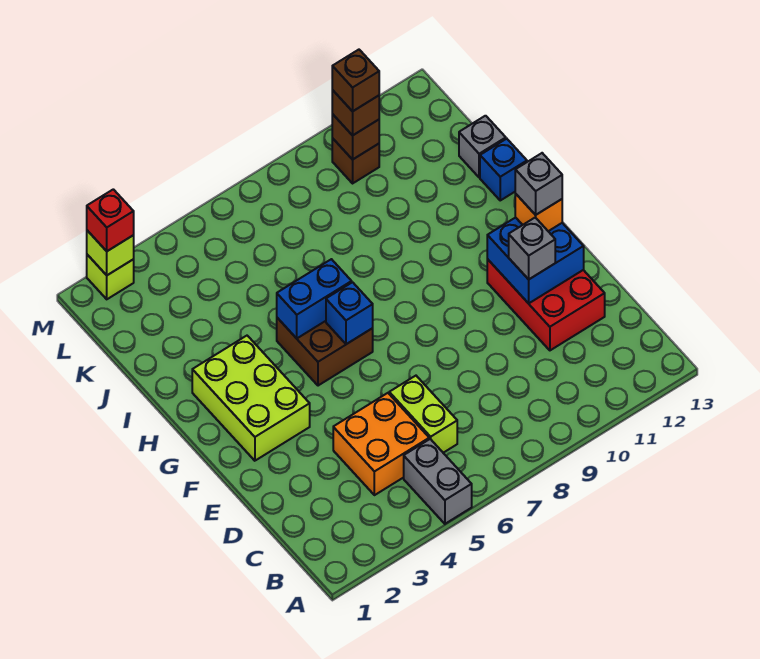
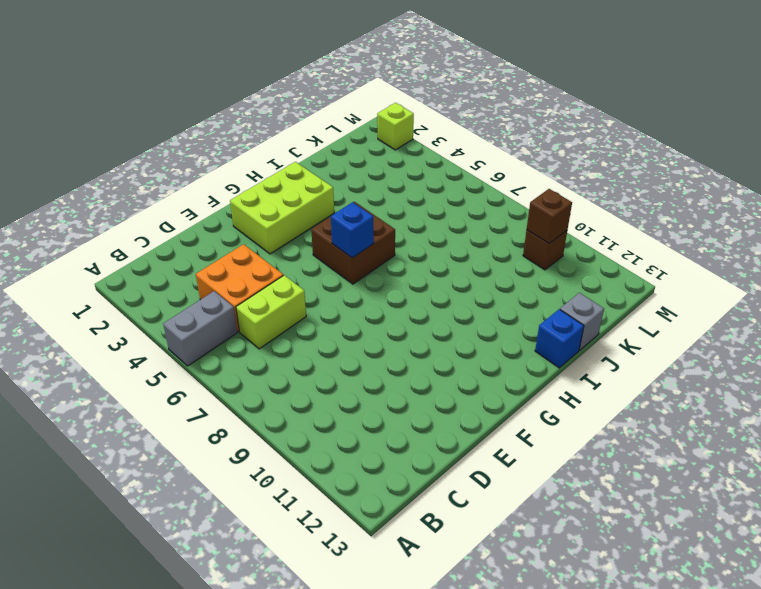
none -> red brick D11:F12 level 1
none -> blue brick E11:F12 level 2
none -> blue brick H5:H6 level 2

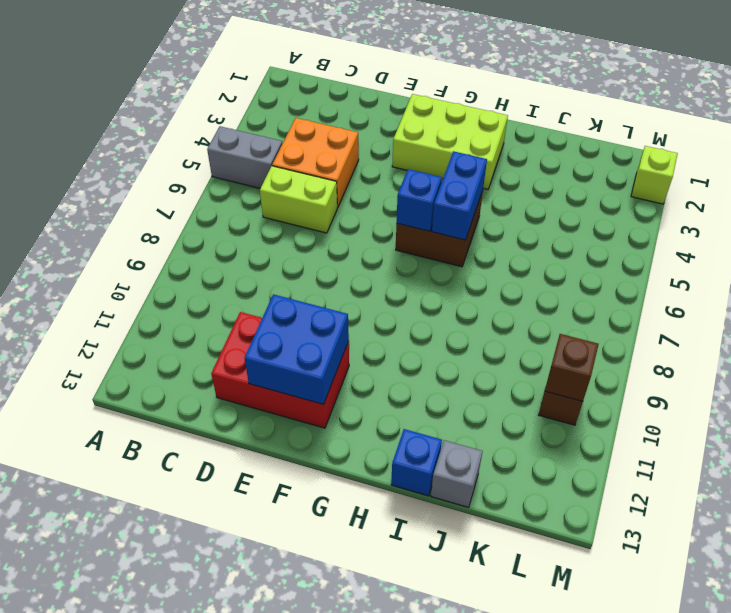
none -> lime brick M2 level 2
none -> grey brick E11 level 3
none -> orange brick F12 level 3

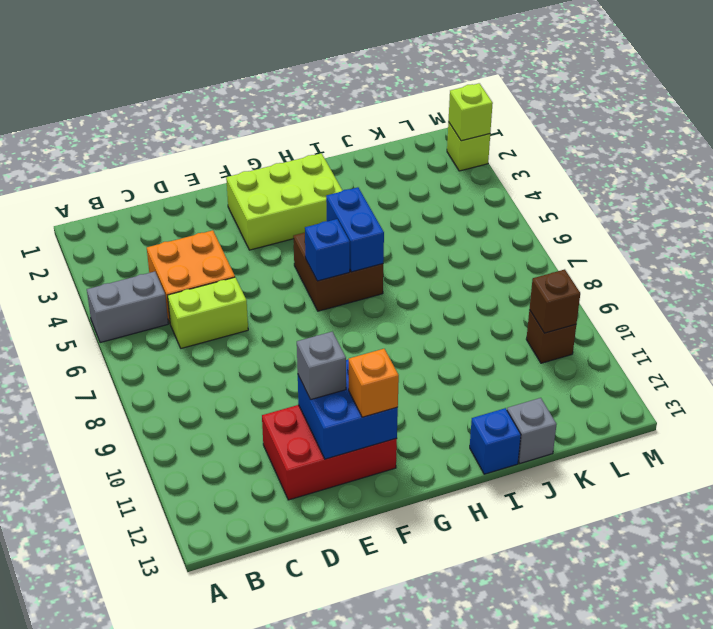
none -> brown brick L10 level 3
none -> red brick M2 level 3
none -> grey brick F12 level 4

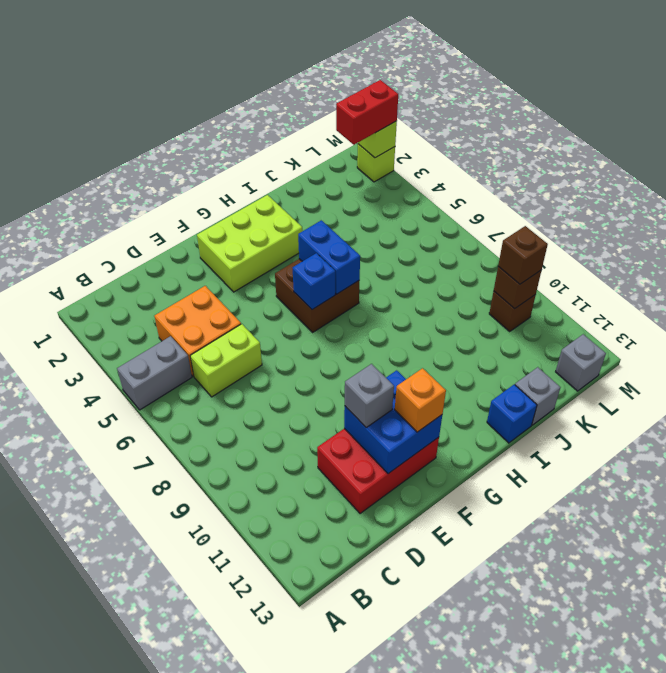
red brick L2:M2 level 3 -> red brick M2 level 3
grey brick L13 level 1 -> grey brick F12 level 4
none -> brown brick L10 level 4

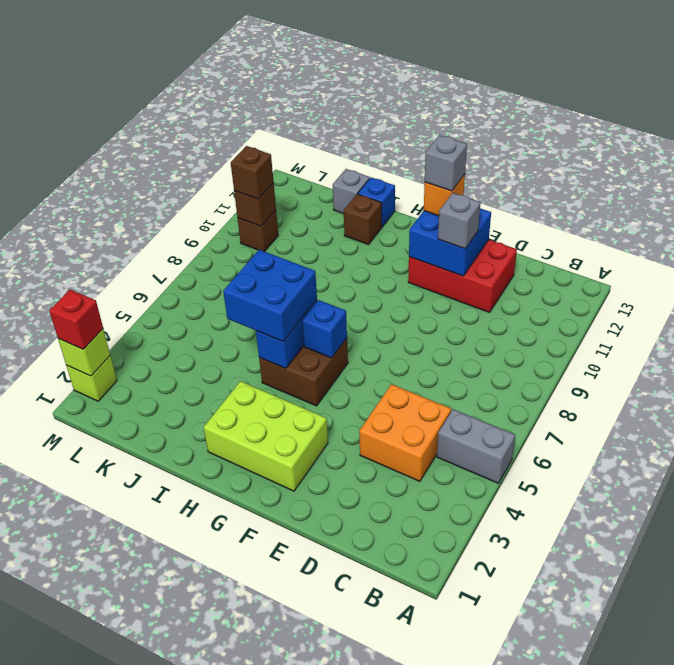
blue brick H5:I6 level 3 -> none
brown brick I12 level 1 -> brown brick L10 level 4
none -> lime brick C6:D6 level 1

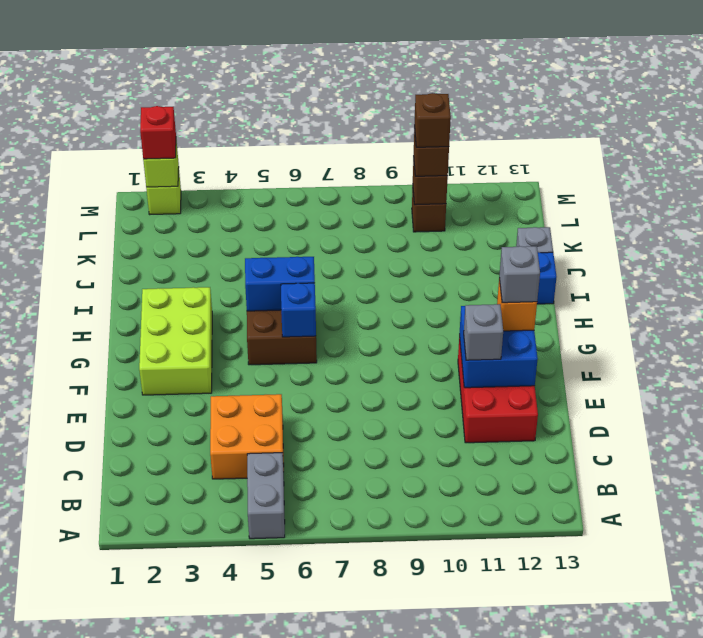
none -> lime brick C6:D6 level 1

